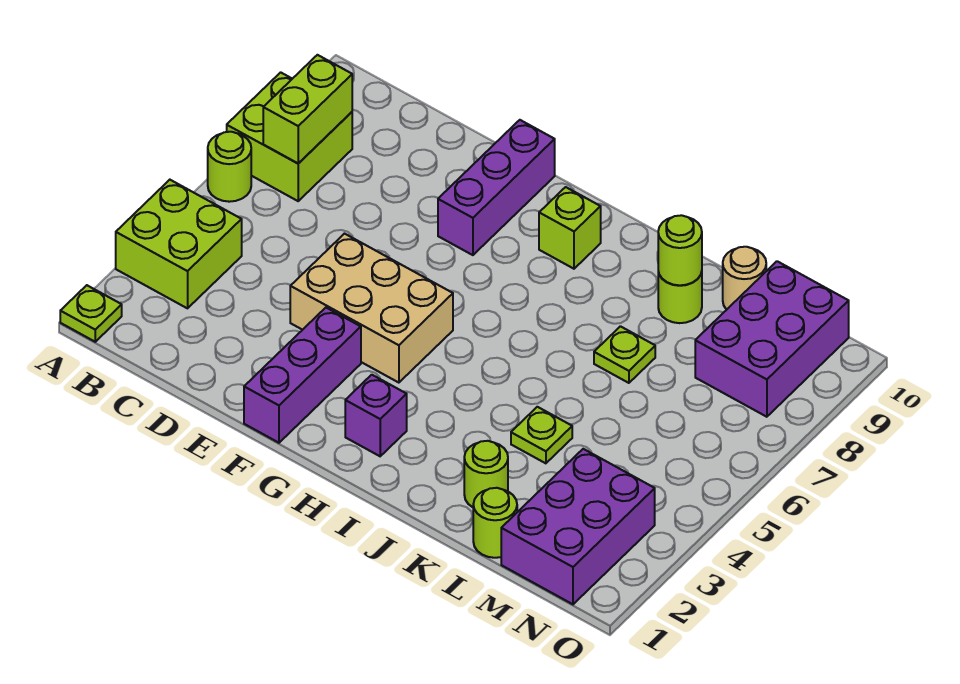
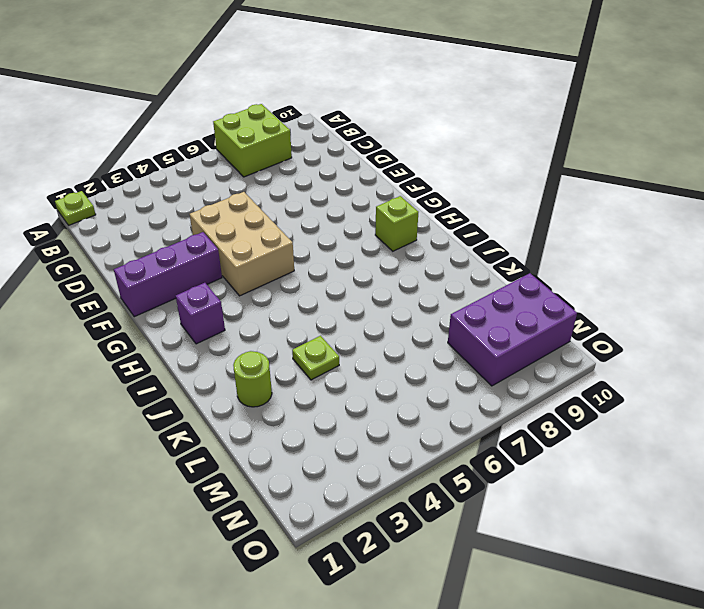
none -> lime brick A3:B4 level 1
none -> lime round brick A6 level 1
none -> purple brick F8:F10 level 1

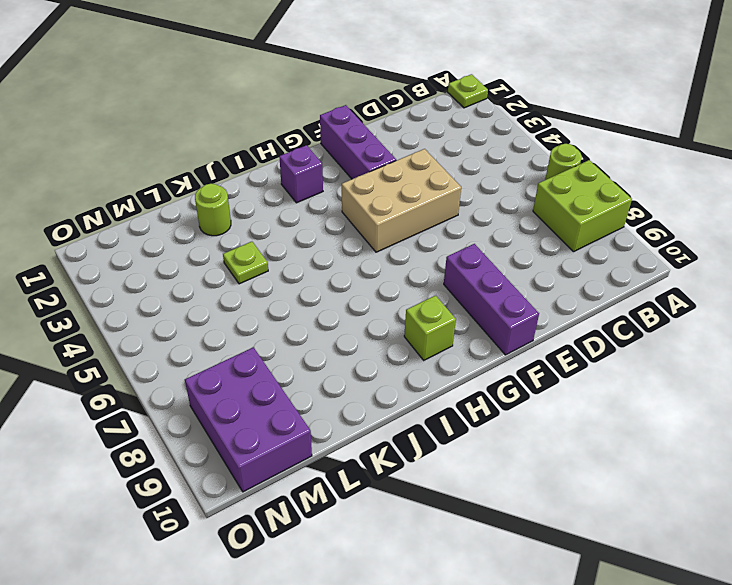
none -> lime brick A3:B4 level 1
none -> lime plate K7 level 1
none -> lime round brick K9 level 1

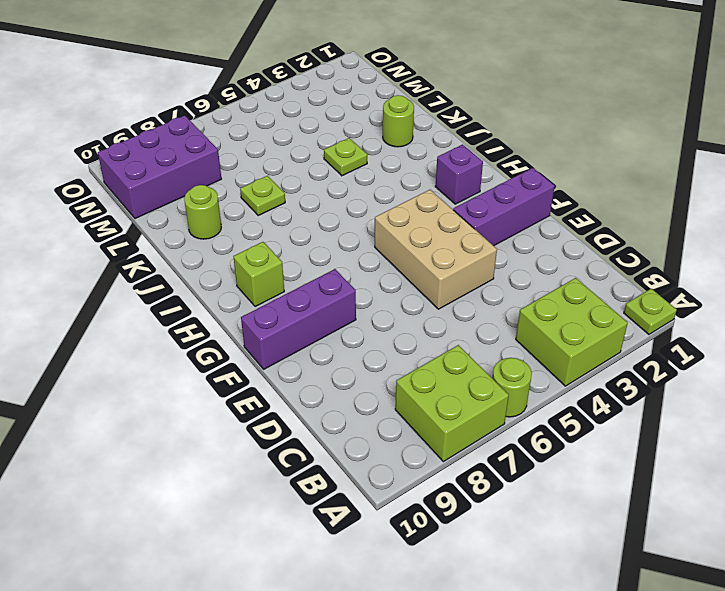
none -> lime round brick L1 level 1
none -> tan round brick L10 level 1
none -> purple brick M1:N3 level 1

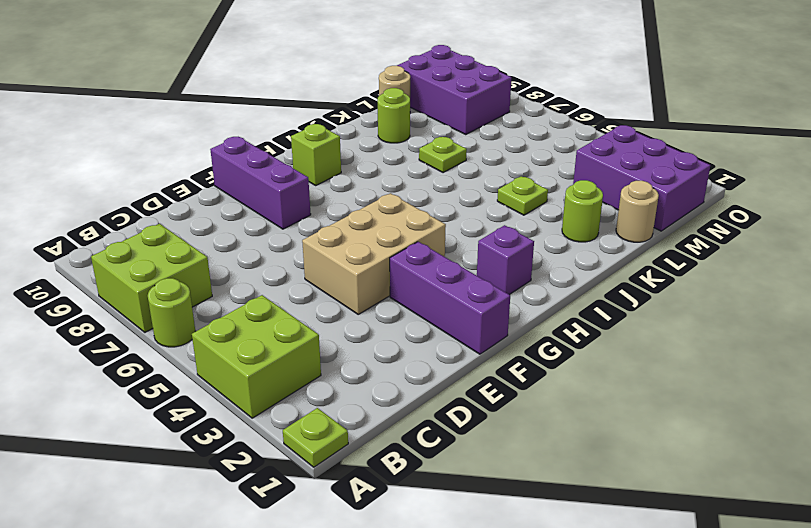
tan round brick L1 level 1 -> lime round brick L1 level 1
none -> lime brick B7:B8 level 2
none -> lime round brick K9 level 2

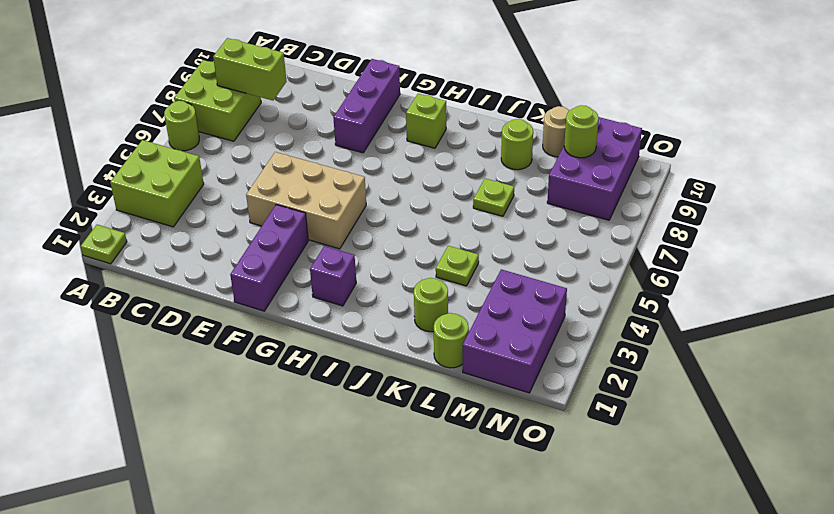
lime brick B8:C8 level 2 -> lime brick B7:B8 level 2
lime round brick M9 level 2 -> lime round brick K9 level 2

